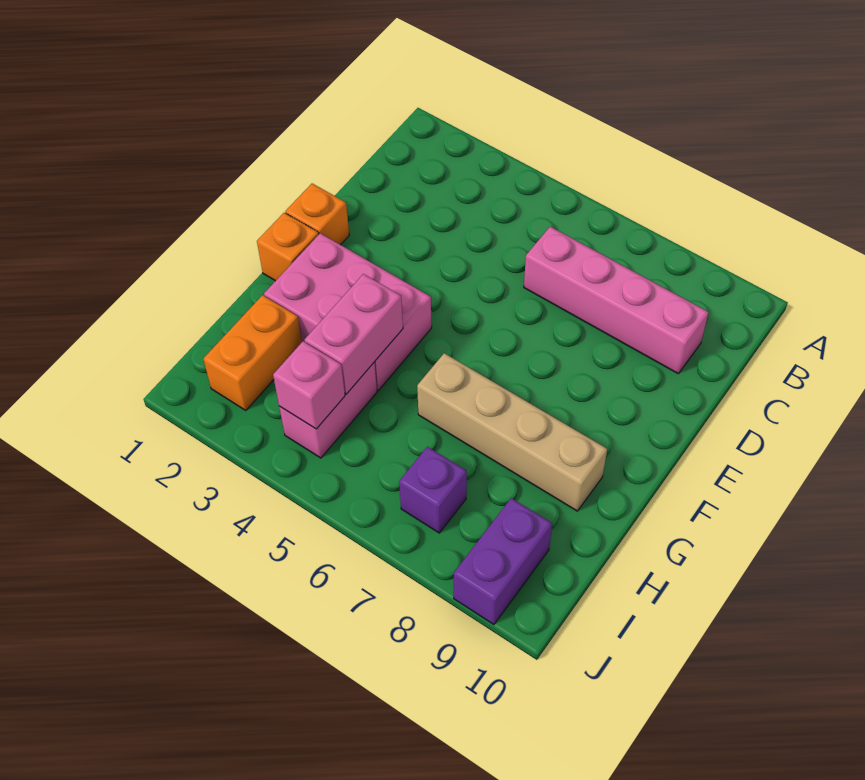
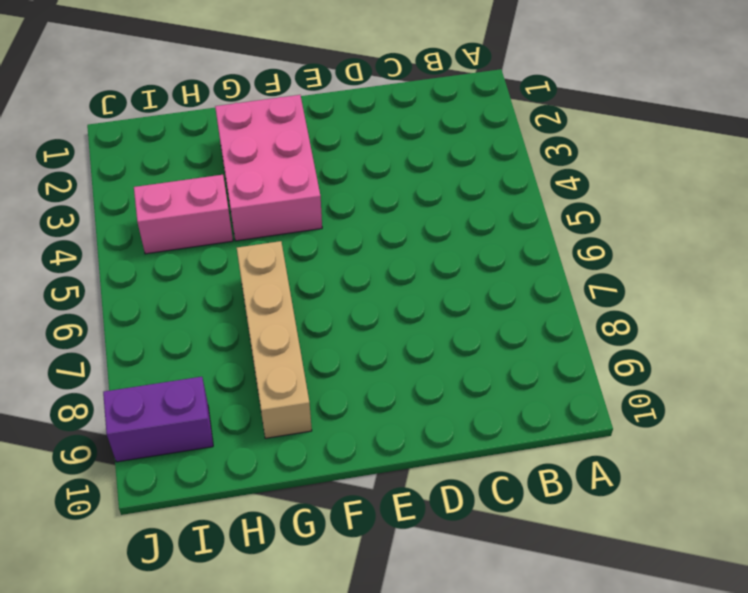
none -> pink brick C6:C9 level 1
none -> orange brick E1 level 1

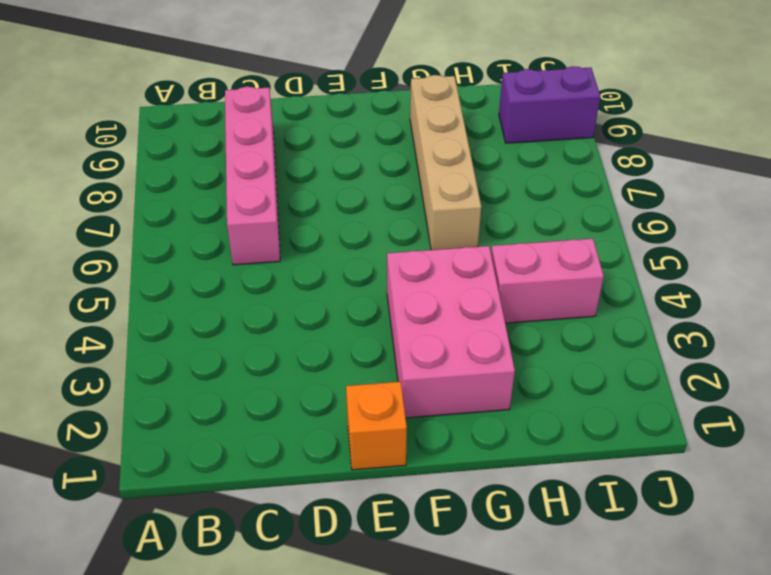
none -> orange brick F1 level 1
none -> orange brick H2:I2 level 1

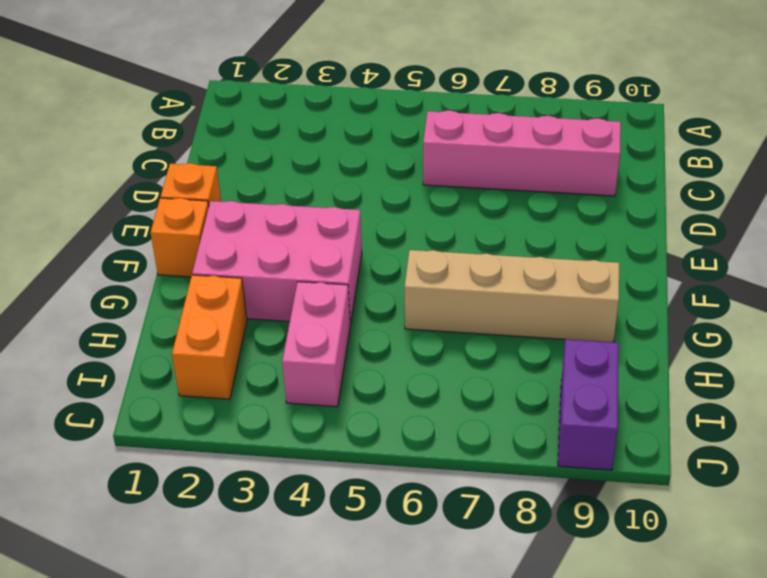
none -> purple brick I7 level 1
none -> pink brick G4:H4 level 2

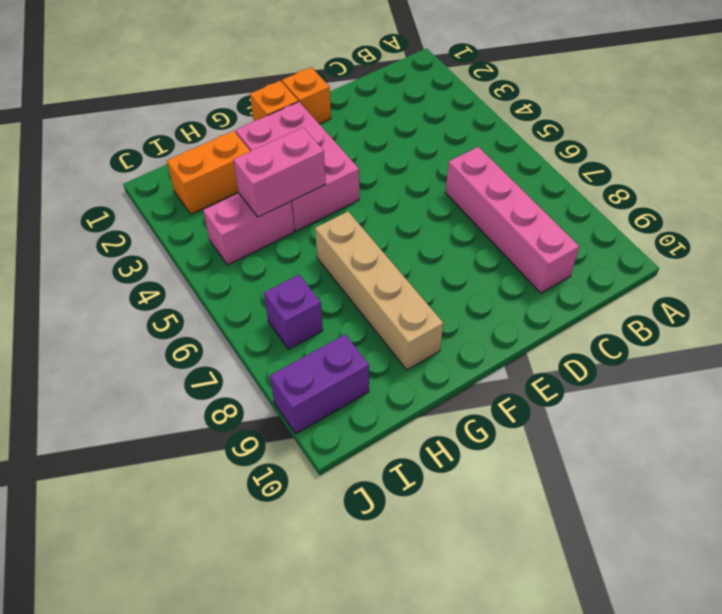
none -> pink brick I4 level 2

